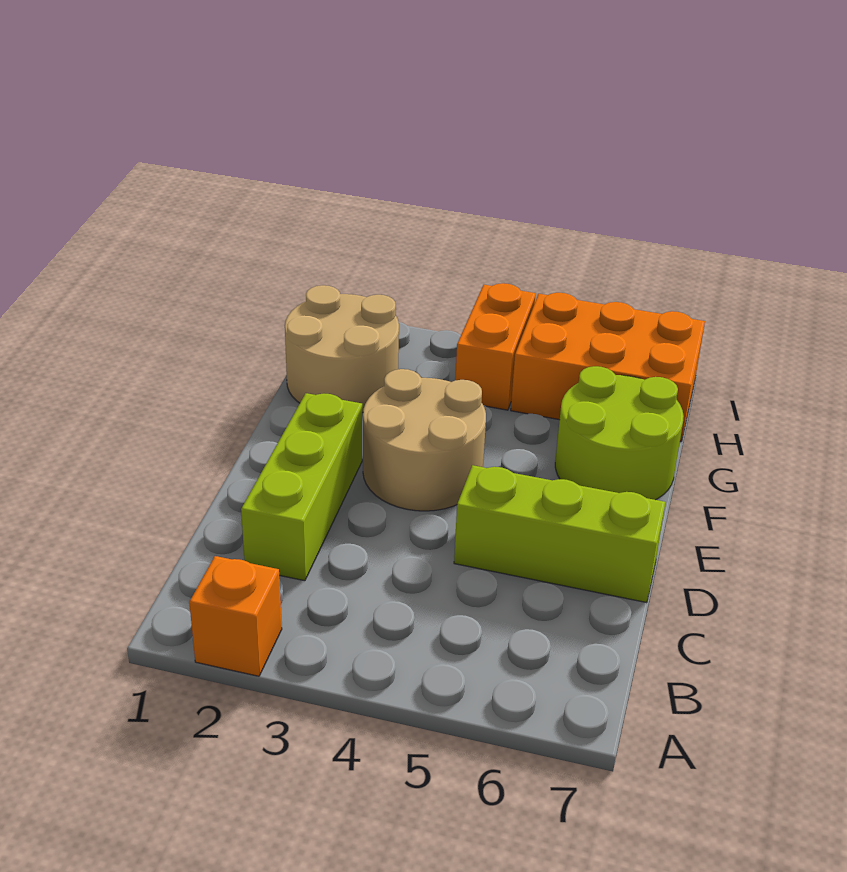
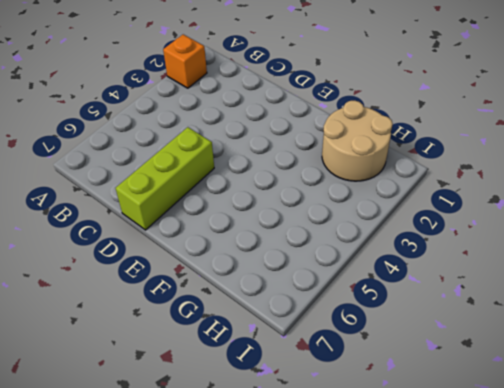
none -> lime brick C2:E2 level 1
none -> tan round brick E3:F4 level 1

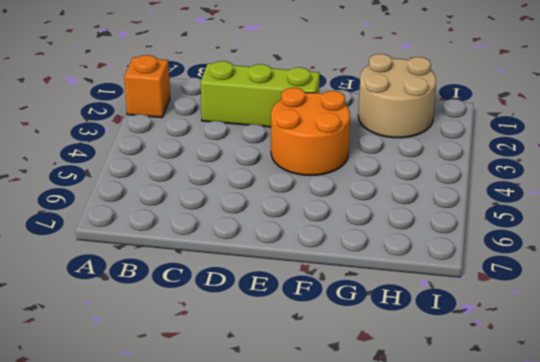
orange round brick E3:F4 level 1 -> tan round brick E3:F4 level 1
none -> lime brick D5:D7 level 1
none -> lime round brick F6:G7 level 1

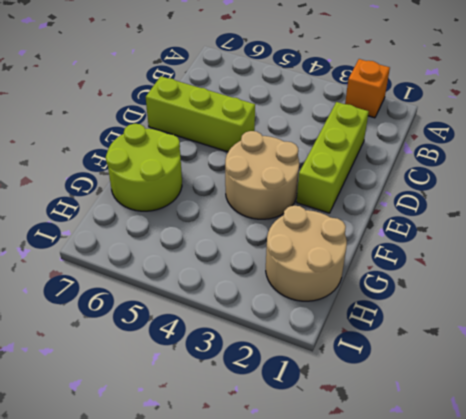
none -> orange brick H4:I4 level 1
none -> orange brick H5:I7 level 1

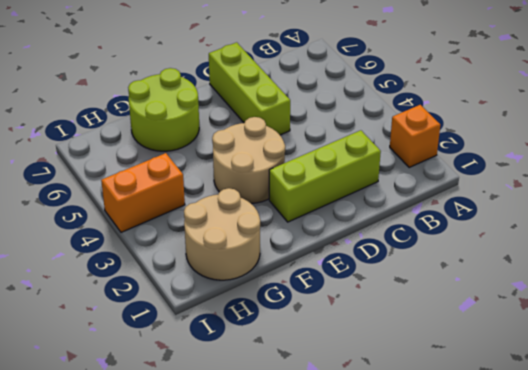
none -> orange brick H5:I7 level 1

